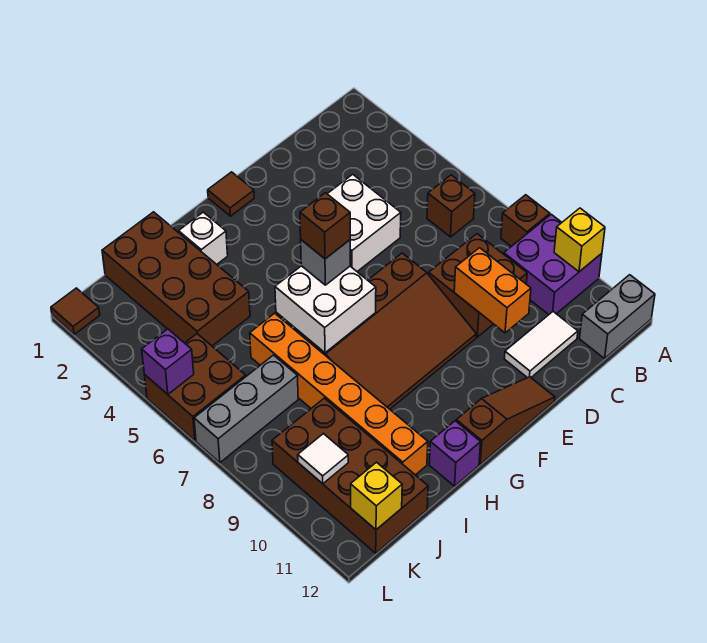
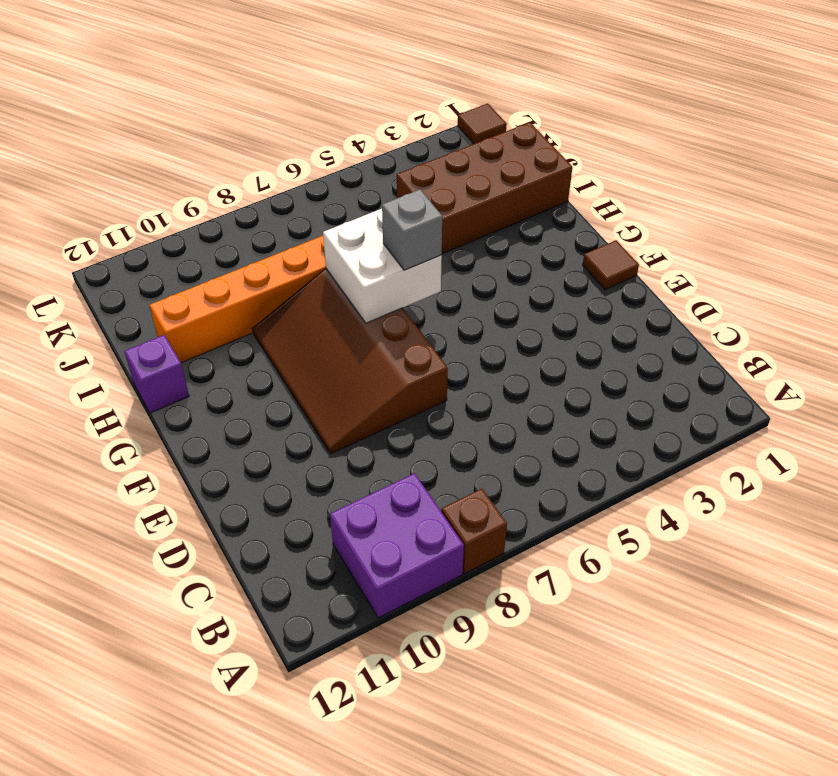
none -> grey brick A12:B12 level 1
none -> brown brick B6 level 1
none -> brown brick C8:D9 level 1

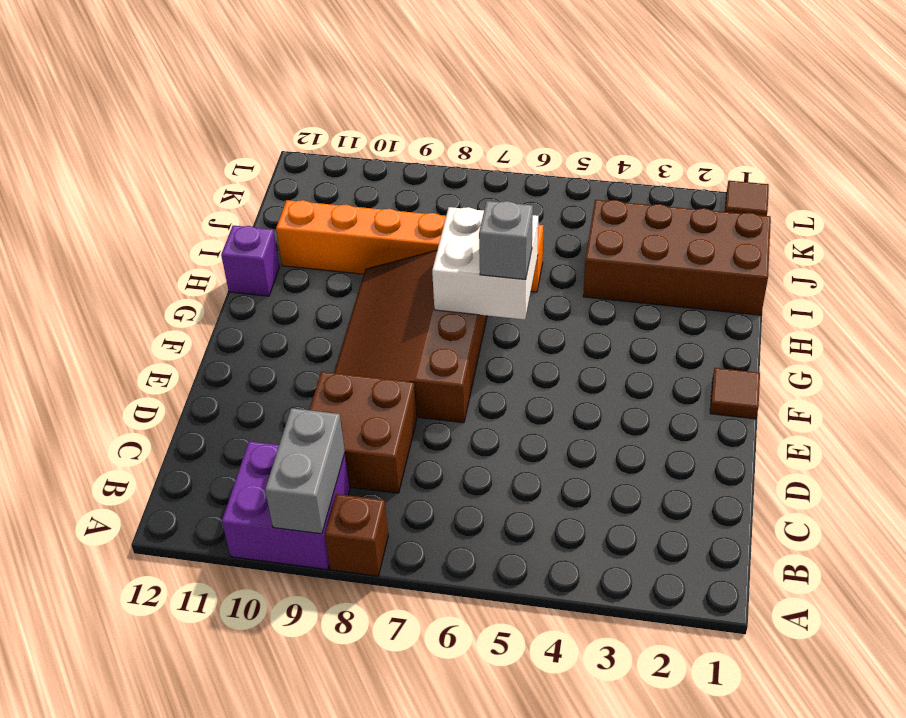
grey brick A9:B9 level 2 -> grey brick A12:B12 level 1
none -> brown brick B6 level 1
none -> white tile C11:D11 level 1
none -> white brick D4:E5 level 1

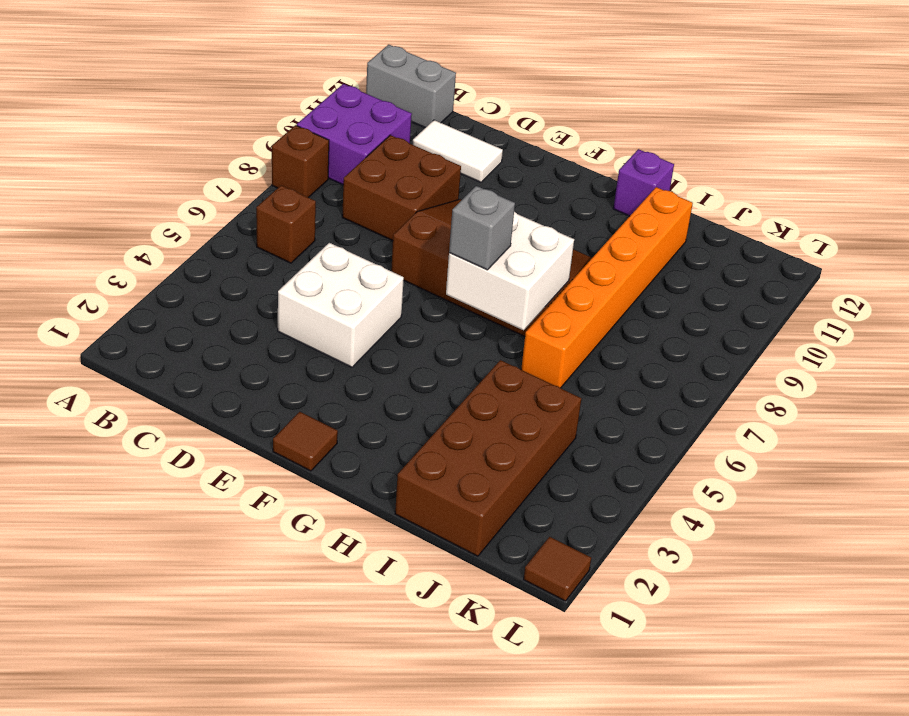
none -> brown slope E12:G12 level 1 top G
none -> white brick H2 level 1
none -> grey brick J7:L7 level 1

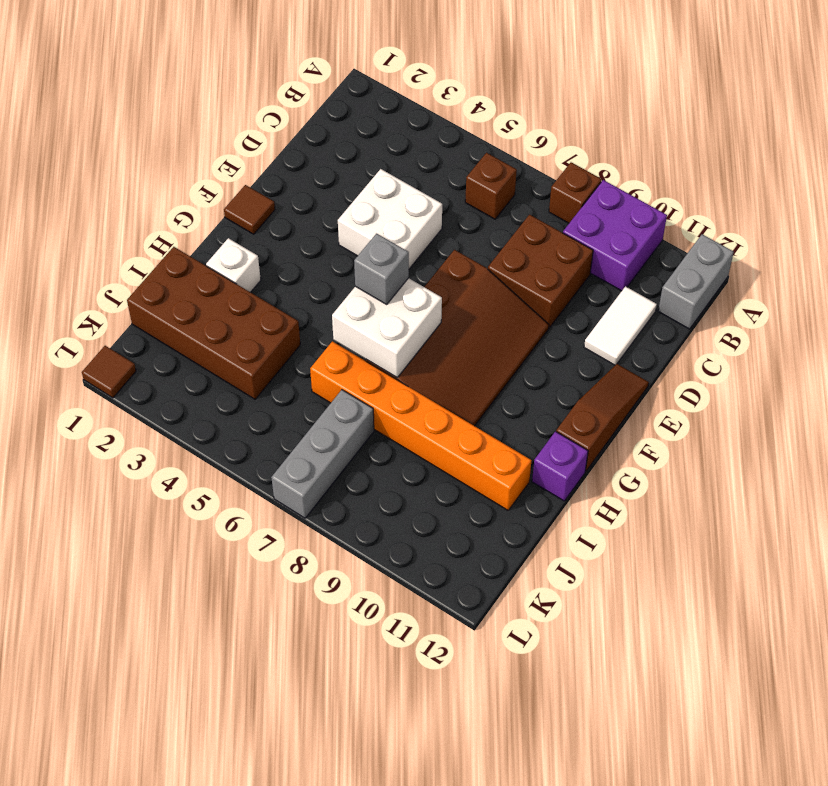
none -> brown brick J9:K12 level 1
none -> brown brick K5:L6 level 1
none -> yellow brick A10 level 2

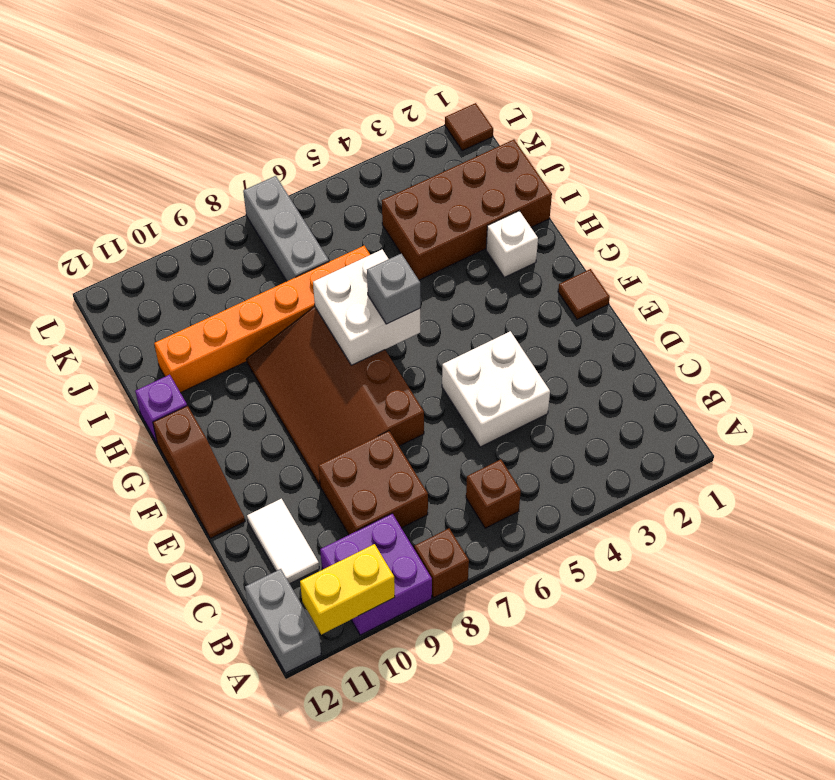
yellow brick A10:A11 level 2 -> yellow brick A10 level 2
none -> brown brick J9:K12 level 1
none -> brown brick K5:L6 level 1
none -> orange brick D9:D10 level 2

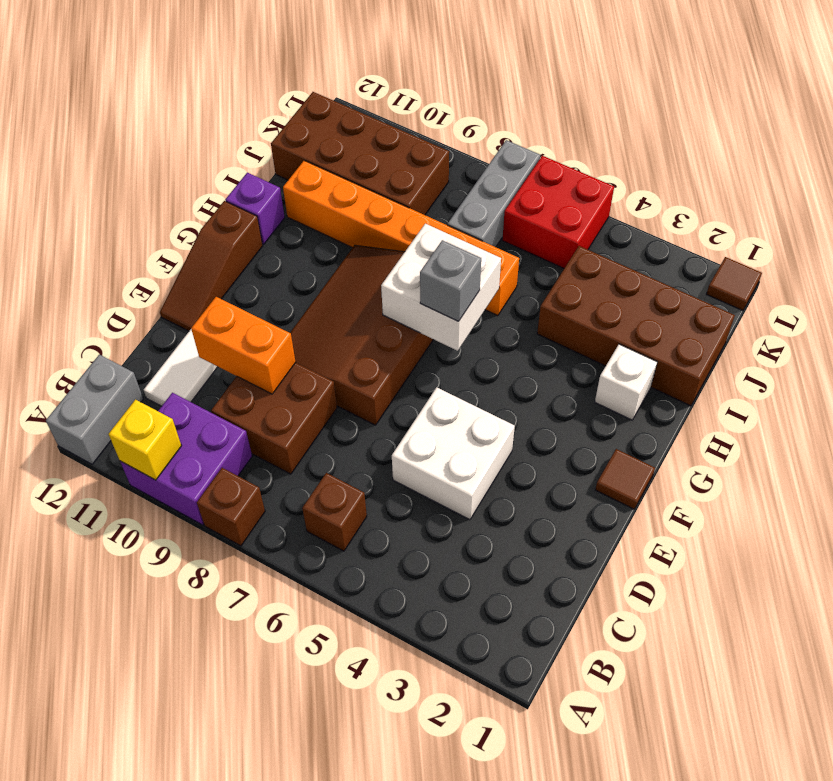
red brick K5:L6 level 1 -> brown brick K5:L6 level 1
none -> white tile K10 level 2
none -> yellow brick K12 level 2
none -> purple brick L5 level 2

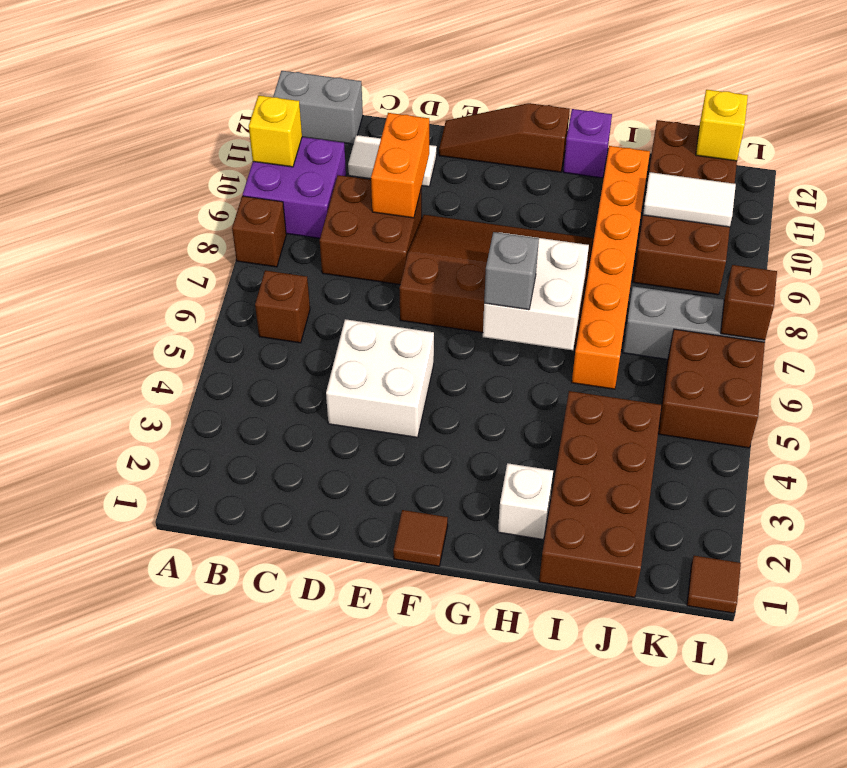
white tile J10:K10 level 2 -> white tile K10 level 2
brown brick L7 level 2 -> brown brick G6 level 4
none -> purple brick L5 level 2

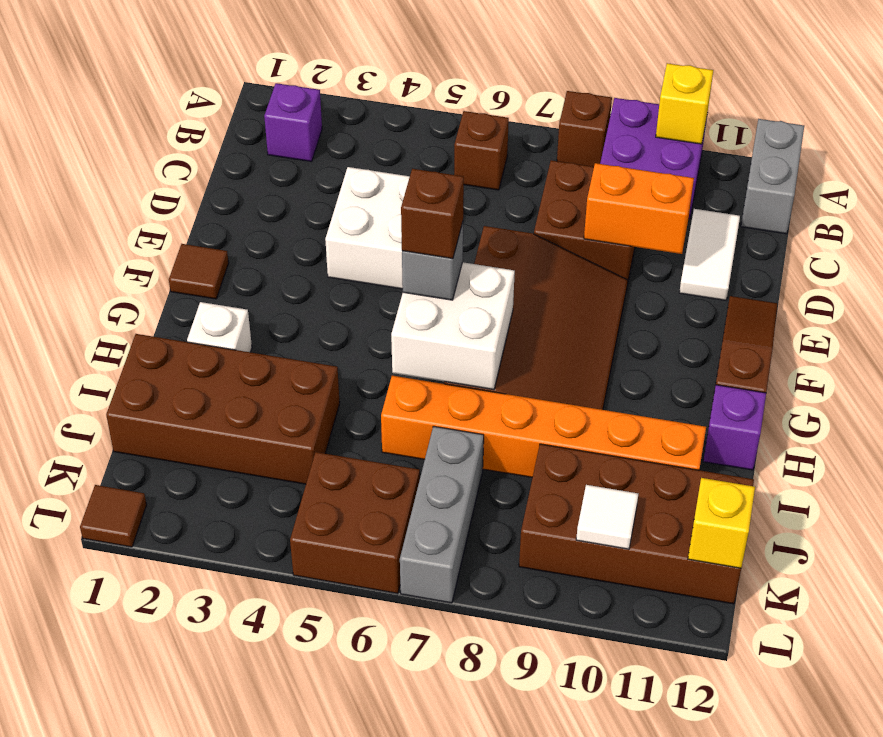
purple brick B2 level 1 -> purple brick L5 level 2

